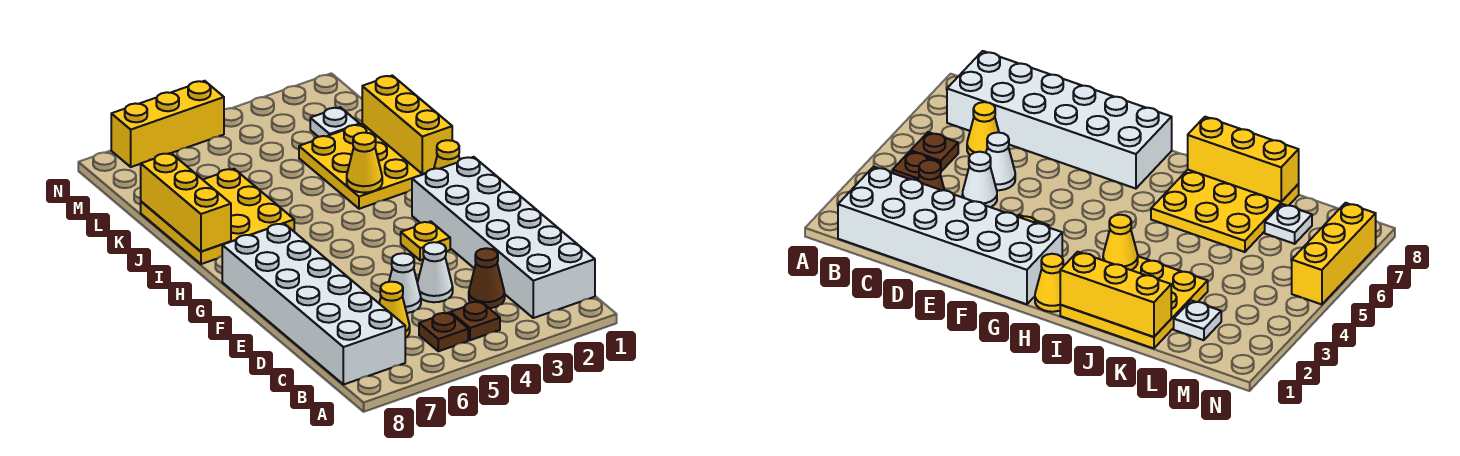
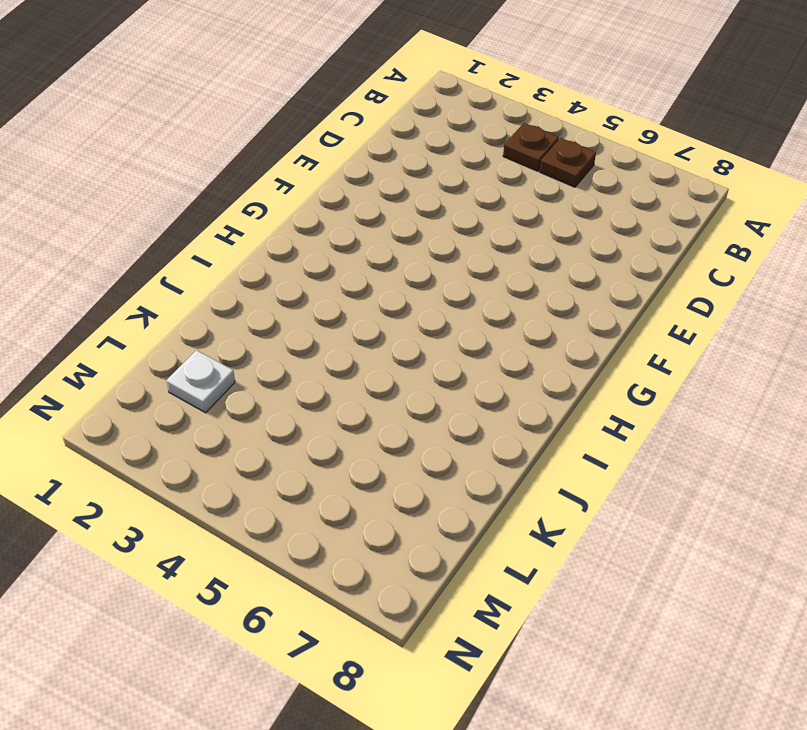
none -> white brick B1:G2 level 1
none -> white brick B7:G8 level 1
none -> brown cone C3 level 1

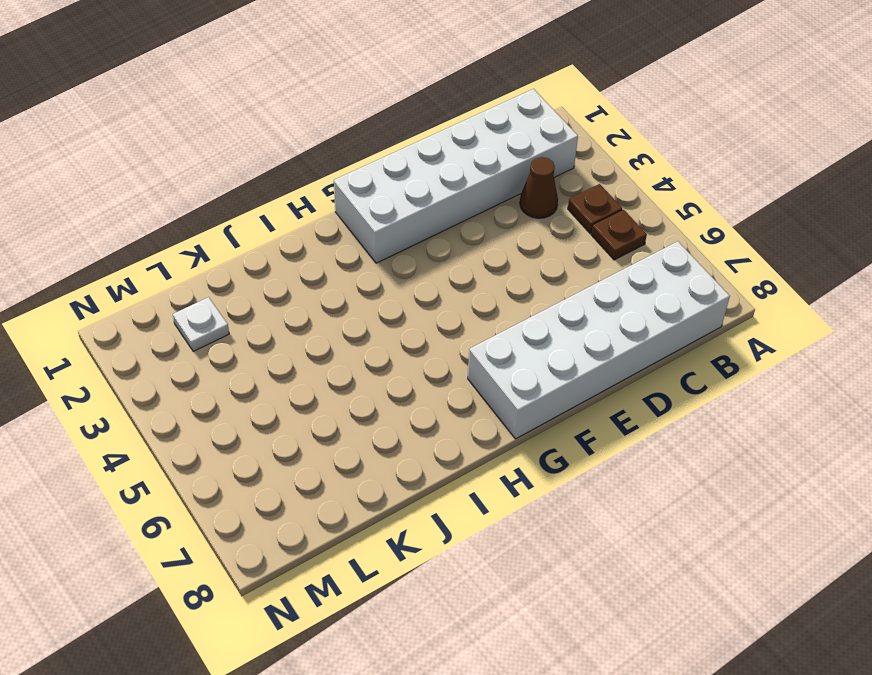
none -> yellow cone C6 level 1
none -> white cone D4 level 1
none -> white cone D5 level 1

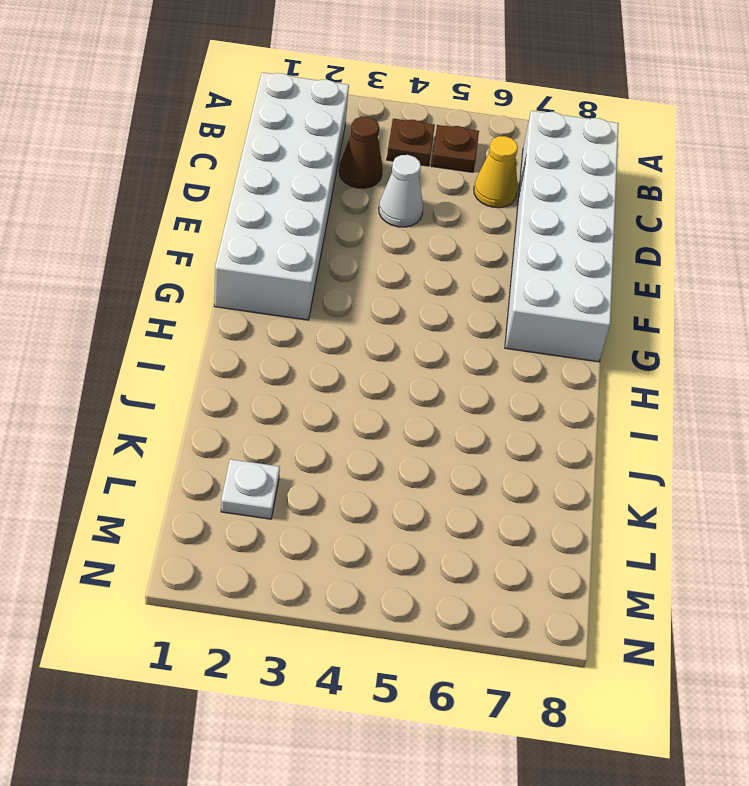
none -> white cone D5 level 1
none -> yellow plate F3 level 1
none -> yellow cone H1 level 1

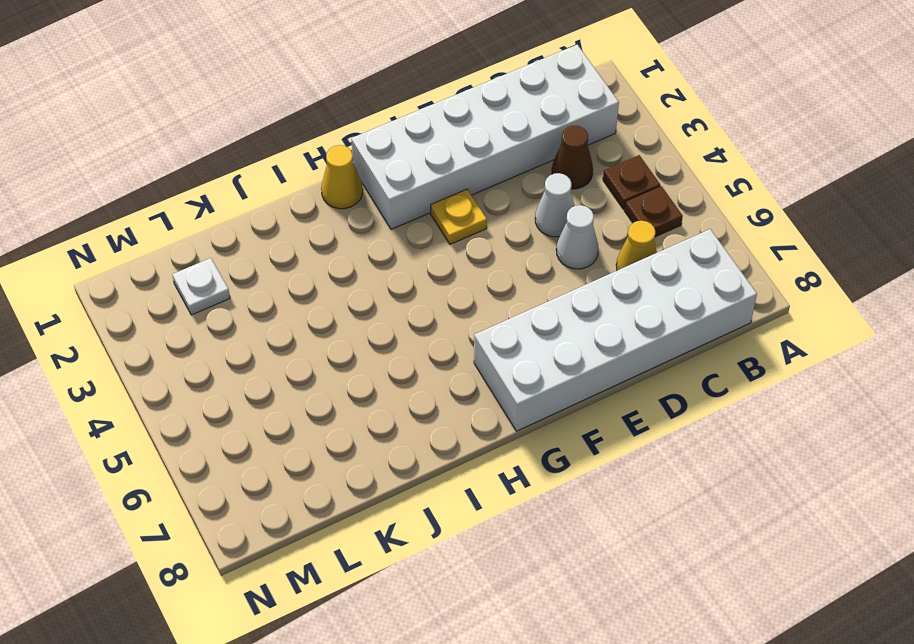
none -> yellow plate I1:K3 level 1
none -> yellow plate I6:K8 level 1
none -> white plate L7 level 1

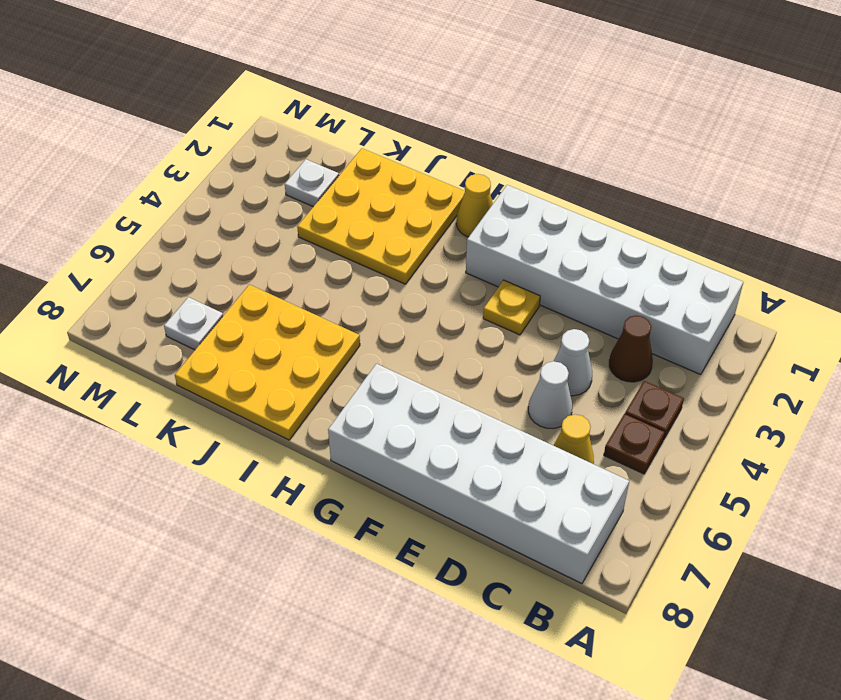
none -> yellow brick N5:N7 level 1
none -> yellow brick I1:K1 level 2
none -> yellow cone I3 level 2

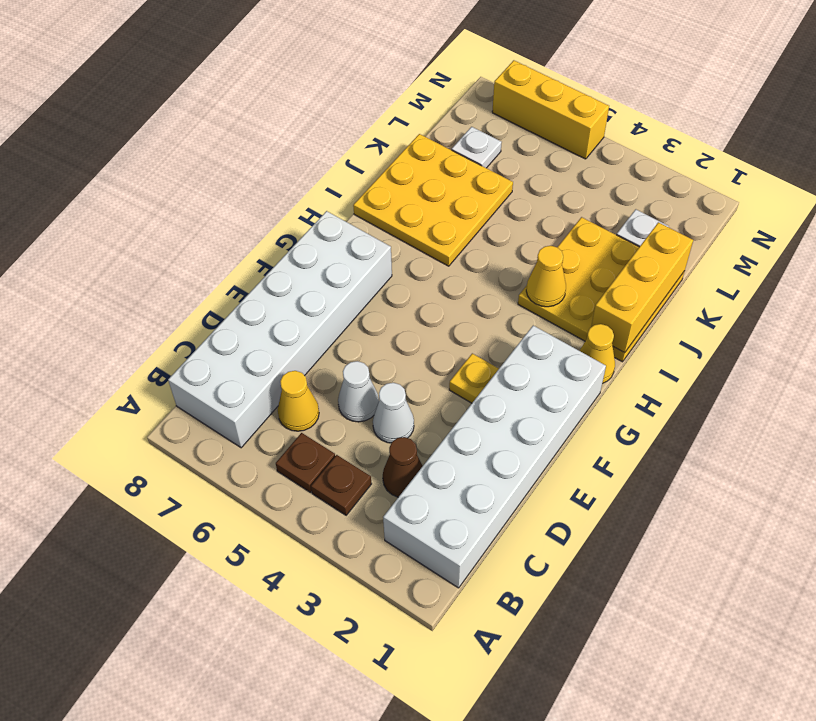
none -> yellow brick I8:K8 level 2

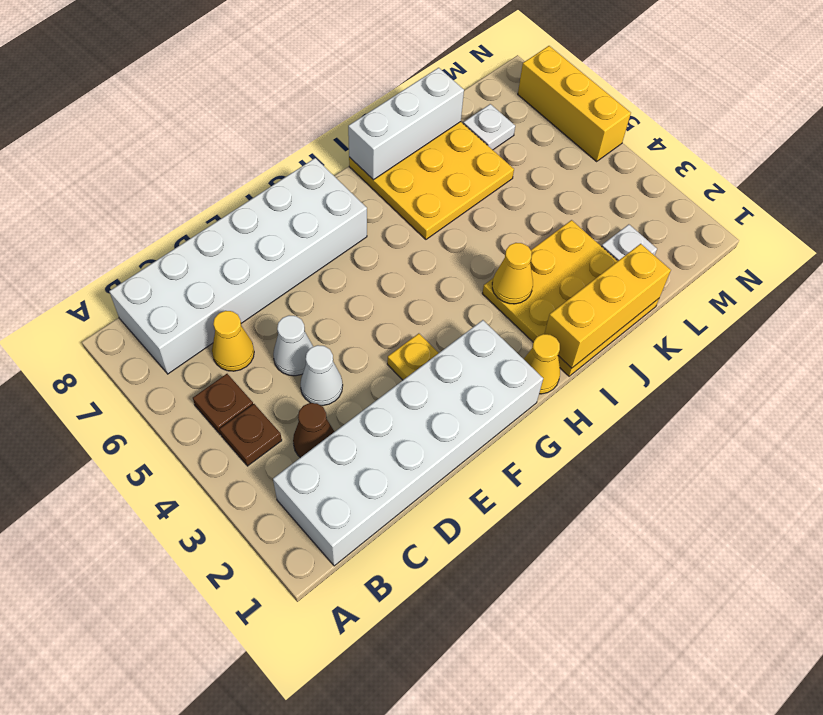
white brick I8:K8 level 2 -> yellow brick I8:K8 level 2

